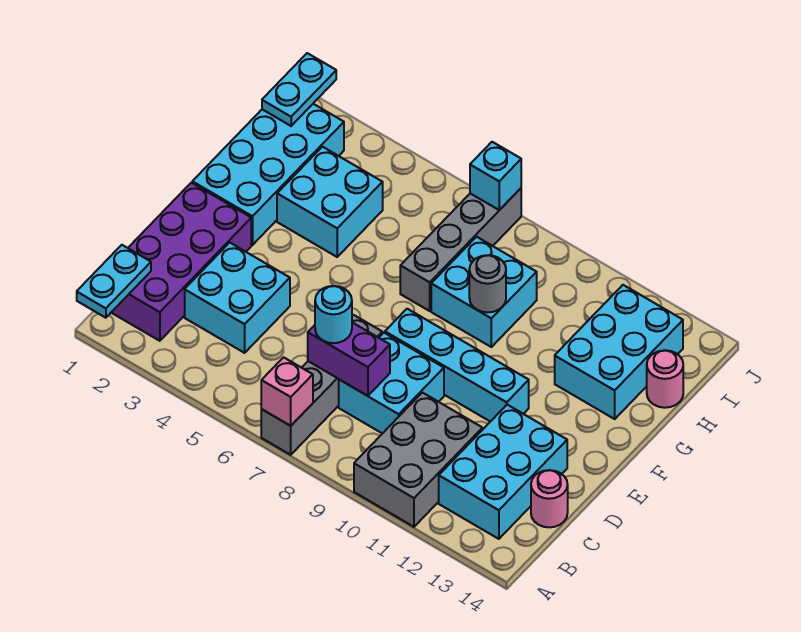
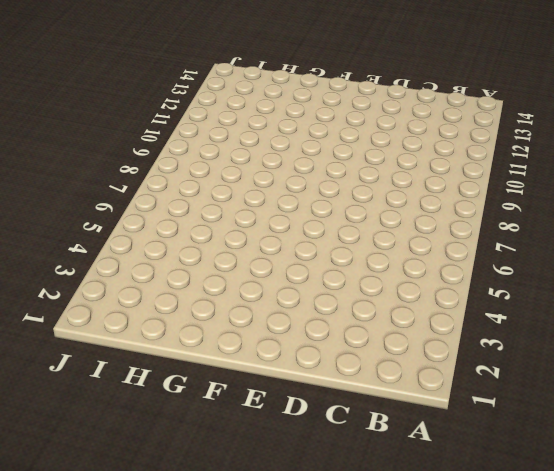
none -> grey brick A7:D7 level 1
none -> grey brick A10:C11 level 1
none -> purple brick B1:E2 level 1

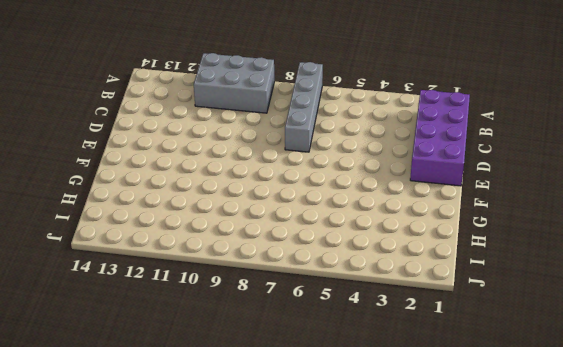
grey brick A9:B11 level 1 -> grey brick A10:C11 level 1
none -> cyan brick B12:D13 level 1
none -> cyan brick C3:D4 level 1
none -> cyan brick C8:D9 level 1

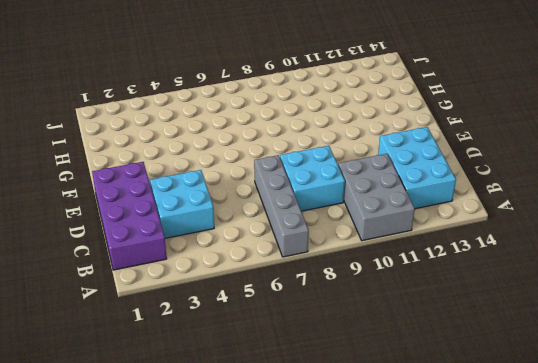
none -> pink round brick C14 level 1
none -> cyan brick E8:E11 level 1
none -> cyan brick F1:I2 level 1

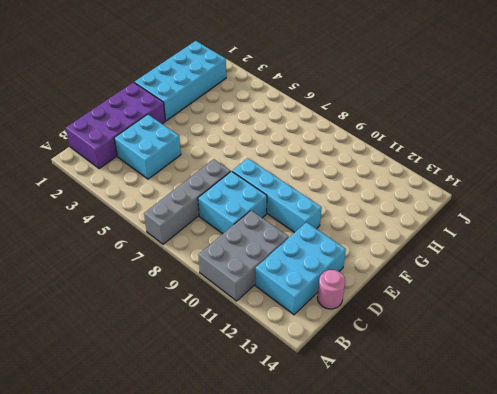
none -> cyan brick G3:H4 level 1
none -> grey brick G7:J7 level 1
none -> cyan brick G8:H9 level 1

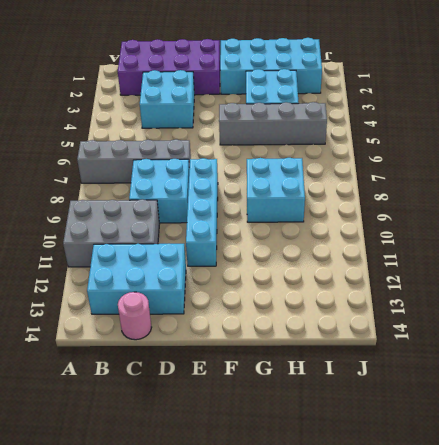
grey brick F5:I5 level 1 -> grey brick G7:J7 level 1
none -> cyan brick G12:I13 level 1
none -> pink round brick H14 level 1
none -> cyan plate A1:B1 level 2

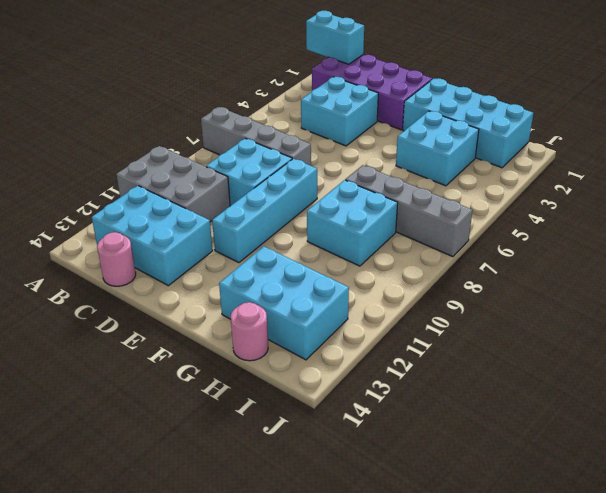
cyan brick A1:B1 level 2 -> cyan plate A1:B1 level 2
none -> pink brick A7 level 2
none -> purple brick C7:C8 level 2
none -> grey round brick G9 level 2

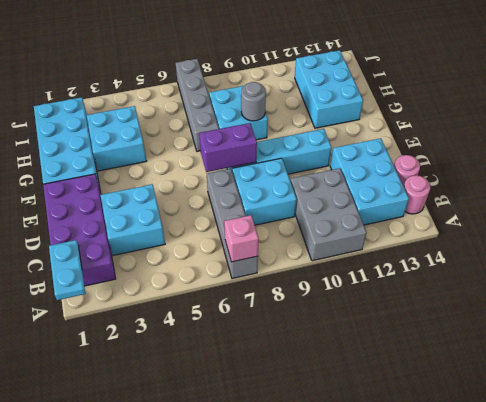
pink round brick B14 level 1 -> pink round brick H14 level 1
purple brick E7:E8 level 2 -> purple brick C7:C8 level 2
none -> cyan plate I1:J1 level 2
none -> cyan brick J7 level 2
none -> cyan round brick C7 level 3

